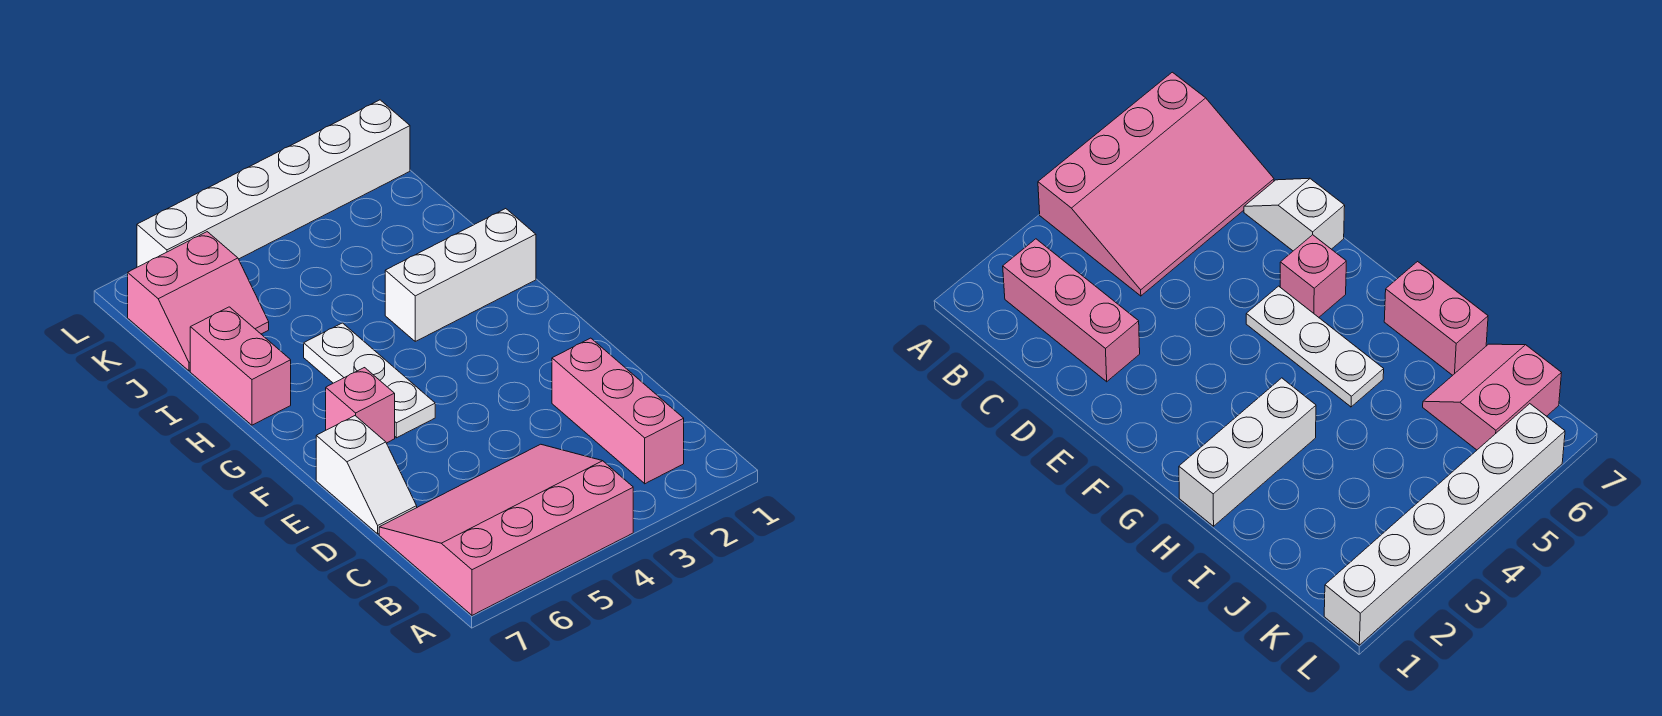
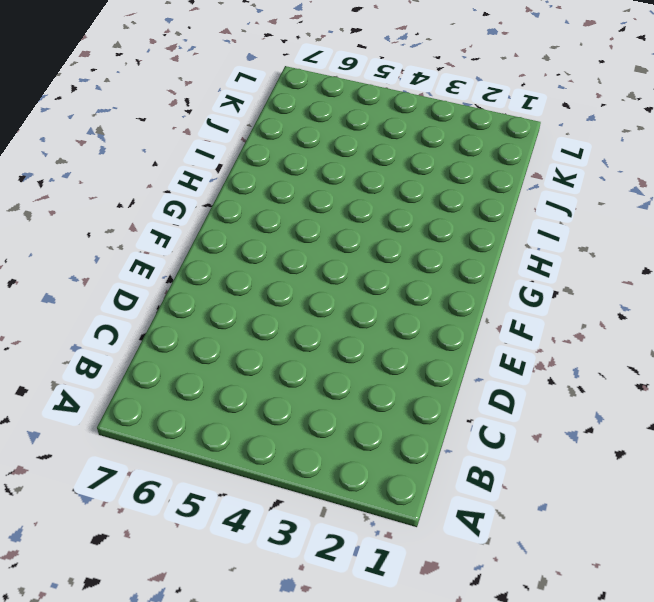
none -> pink slope A4:C7 level 1 top A
none -> pink brick B2:D2 level 1

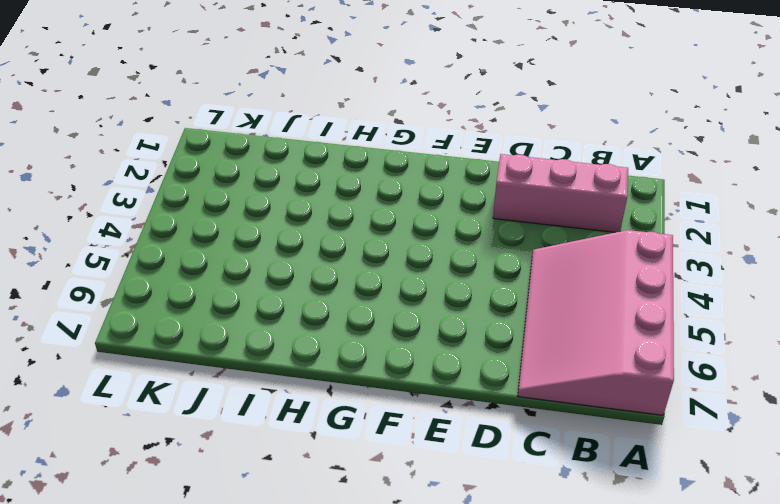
none -> white slope D7:E7 level 1 top E
none -> white plate F5:H5 level 1

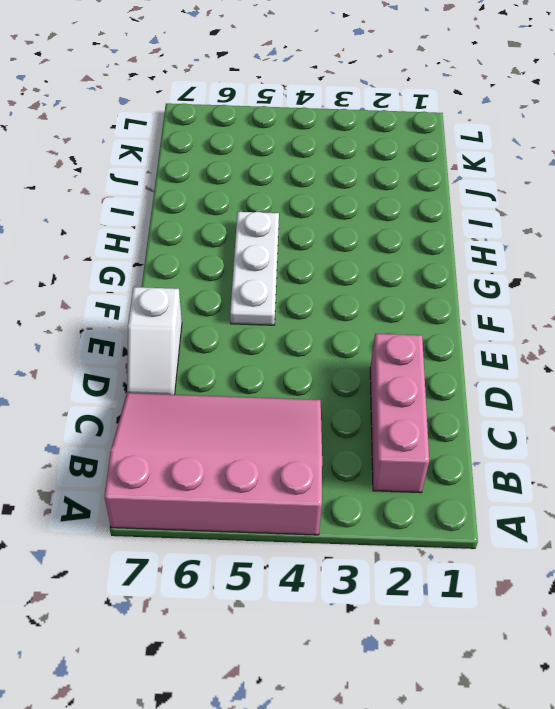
none -> pink brick F6 level 1
none -> white brick H1:H3 level 1

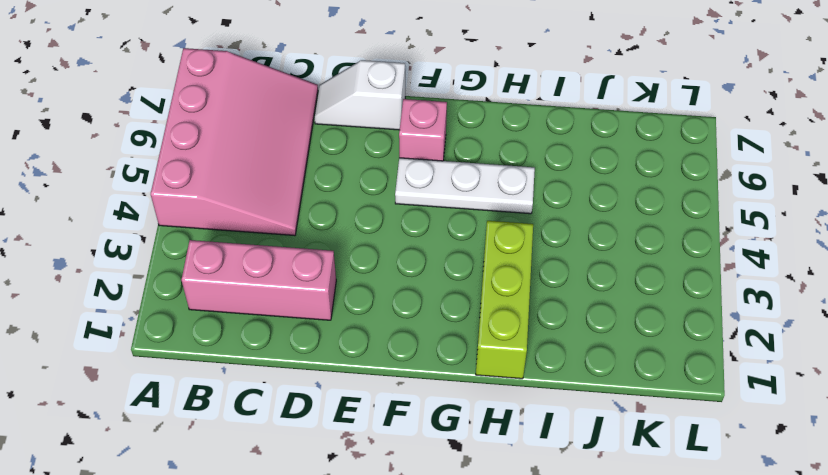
lime brick H1:H3 level 1 -> white brick H1:H3 level 1
none -> pink brick H7:I7 level 1
none -> pink slope J6:K7 level 1 top K

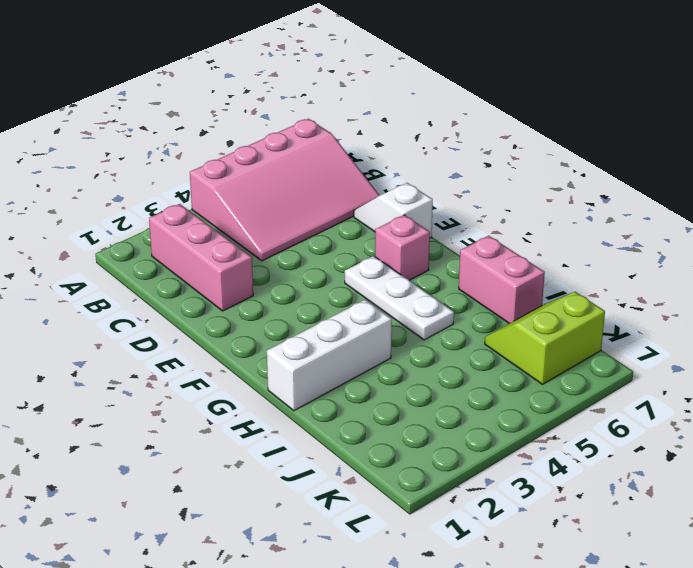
lime slope J6:K7 level 1 top K -> pink slope J6:K7 level 1 top K
none -> white brick L1:L6 level 1

